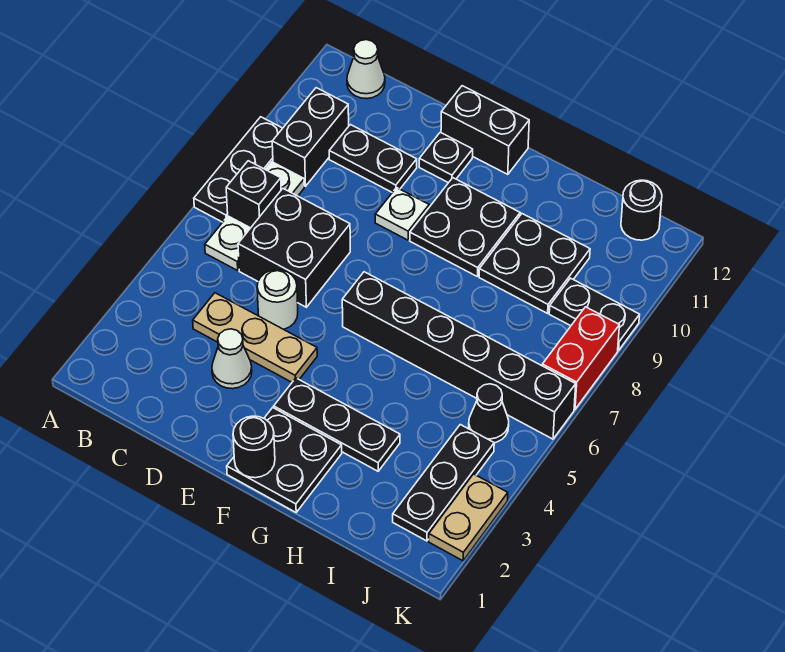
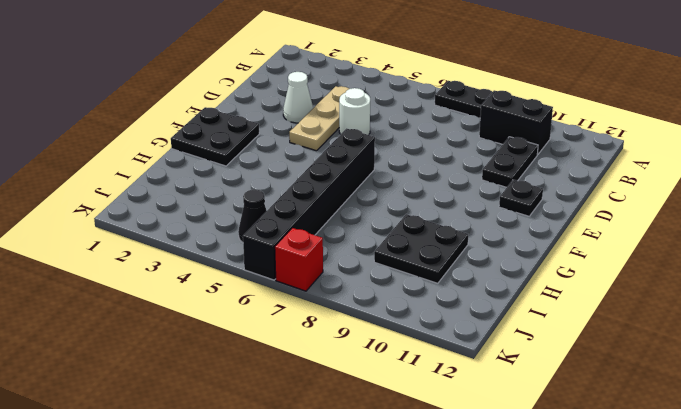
red brick K7 level 1 -> red brick K7:K8 level 1
none -> white plate B6:B8 level 1
none -> white cone B12 level 1
none -> black brick C6:D7 level 1

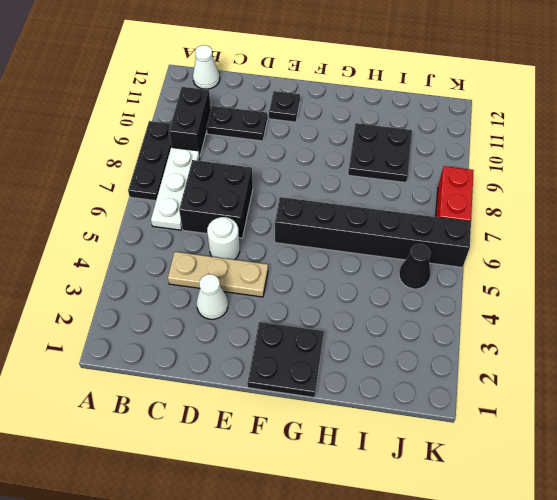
none -> white plate E9 level 1
none -> black brick E12:F12 level 1
none -> black plate F3:H3 level 1

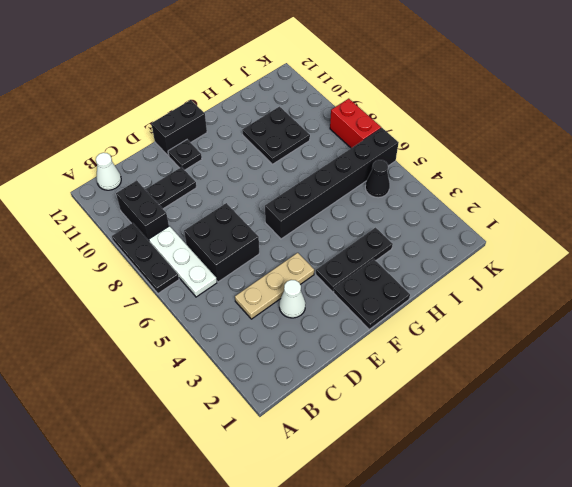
none -> white round brick D5 level 1
none -> white plate E9 level 1
none -> black plate F9:G10 level 1

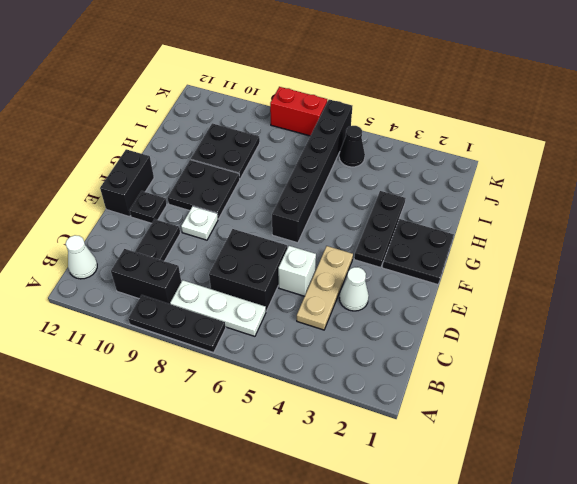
white brick D5 level 1 -> white round brick D5 level 1
none -> black plate J2:J4 level 1
none -> black plate J9:K9 level 1
none -> black round brick J12 level 1

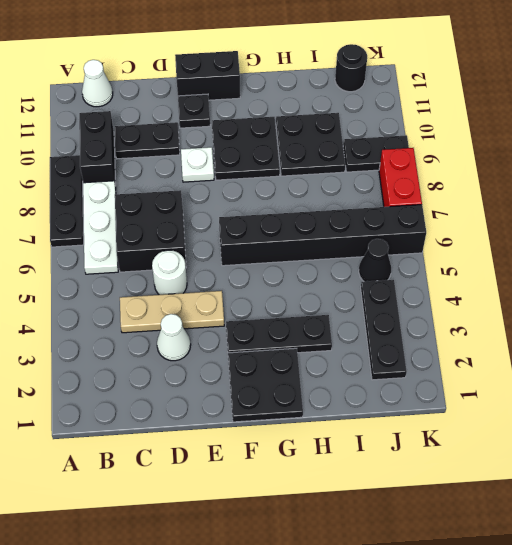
none -> tan plate K2:K3 level 1
none -> black brick B7 level 2
none -> black round brick F1 level 2

